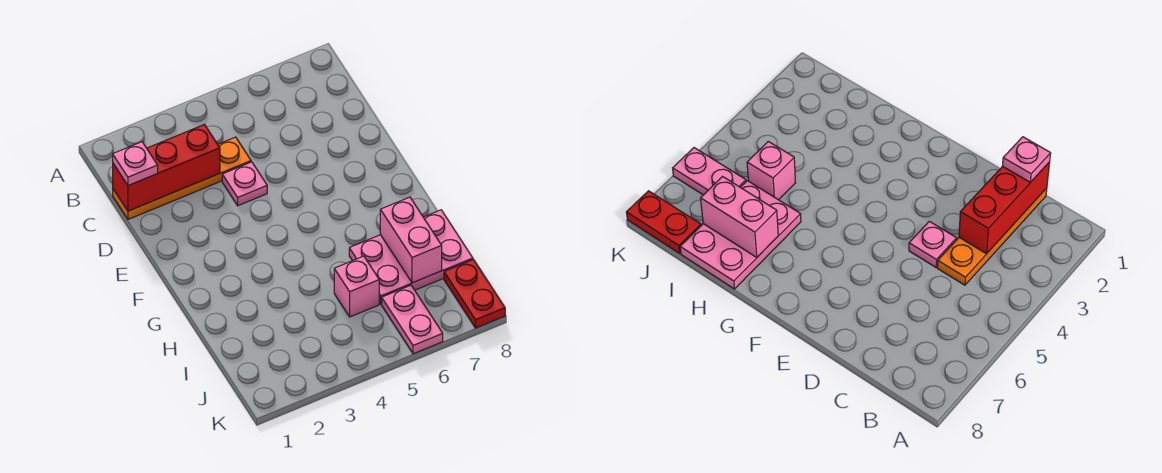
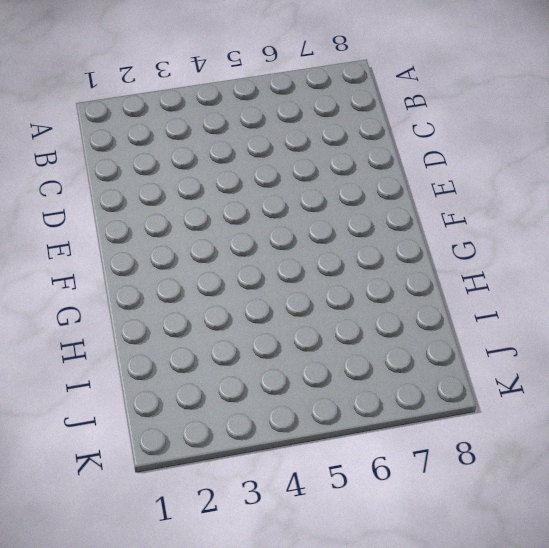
none -> orange plate C1:C4 level 1
none -> pink plate D4 level 1

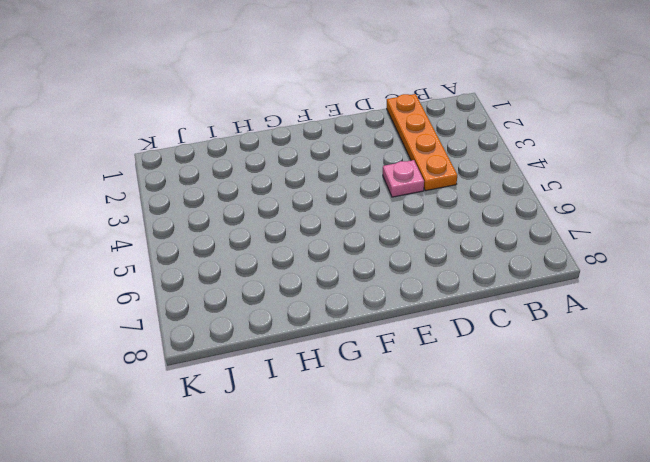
none -> pink plate H6:I8 level 1
none -> pink brick I5 level 1

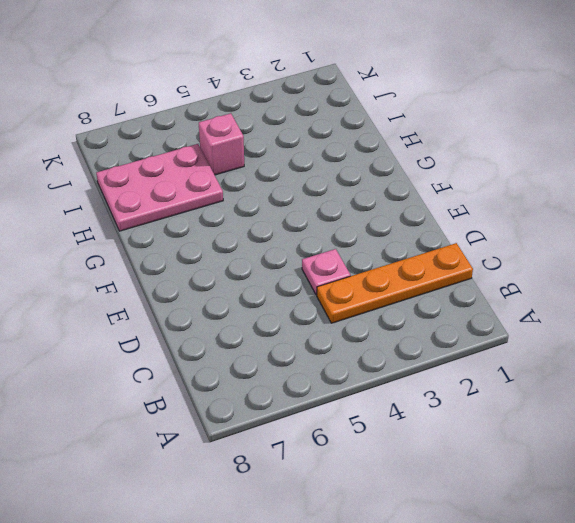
none -> pink plate J6:K6 level 1
none -> red plate J8:K8 level 1

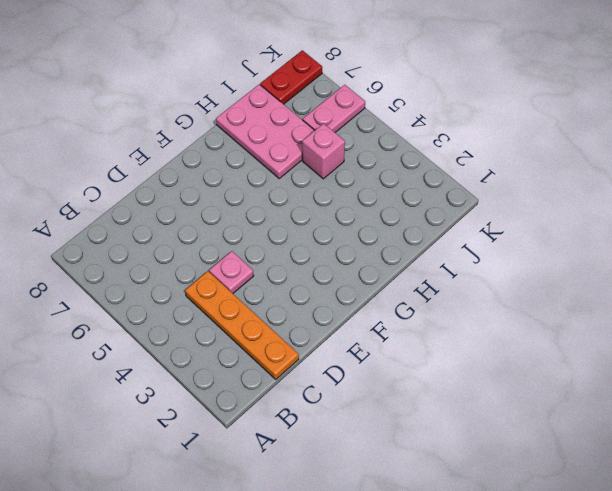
none -> red brick C1:C3 level 2
none -> pink brick H7:I7 level 2

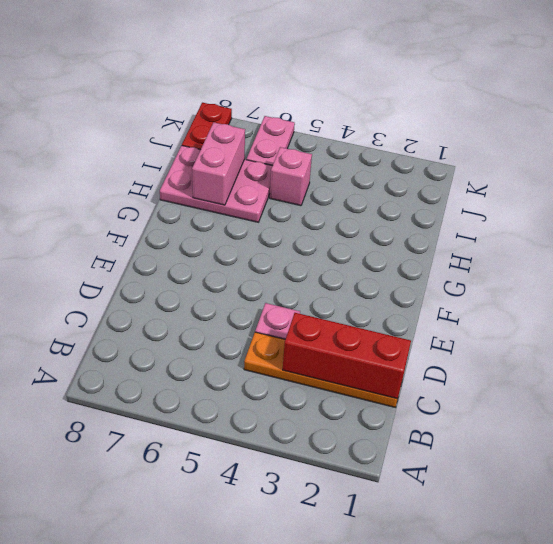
none -> pink plate C1 level 3

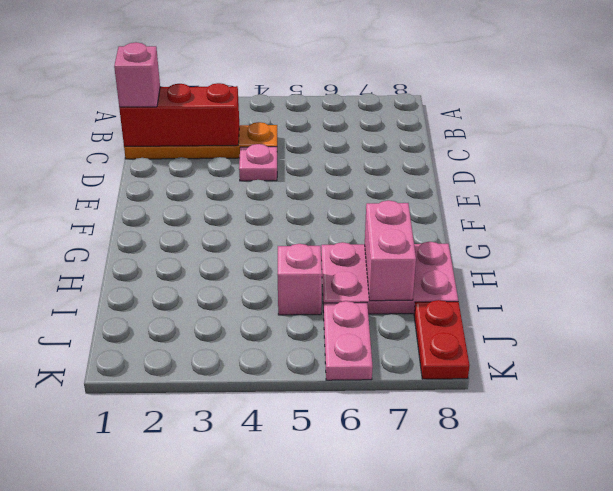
pink brick C1 level 3 -> pink plate C1 level 3

